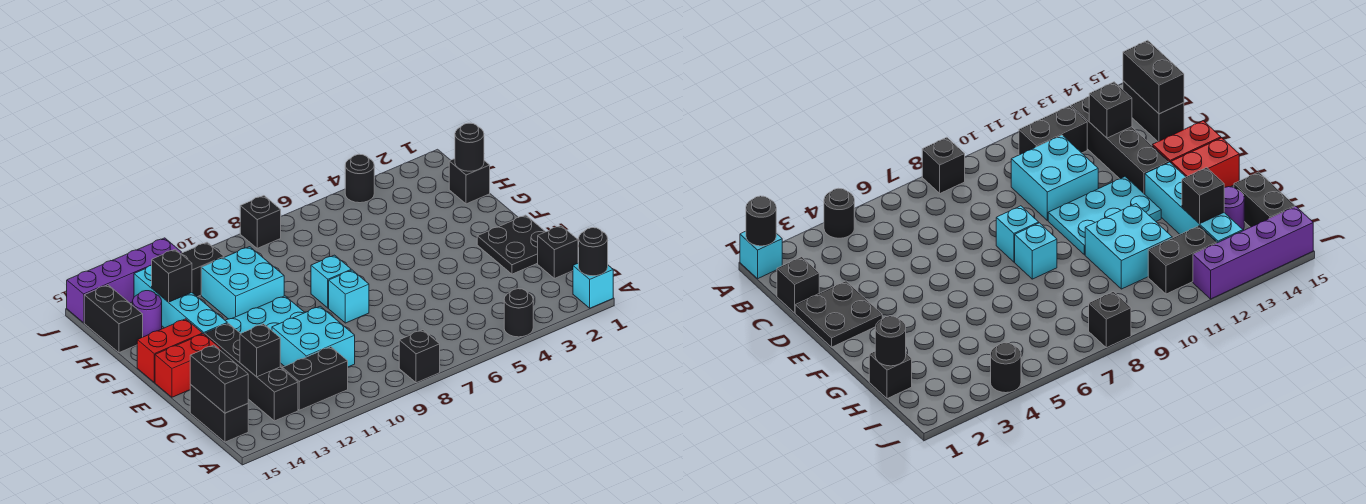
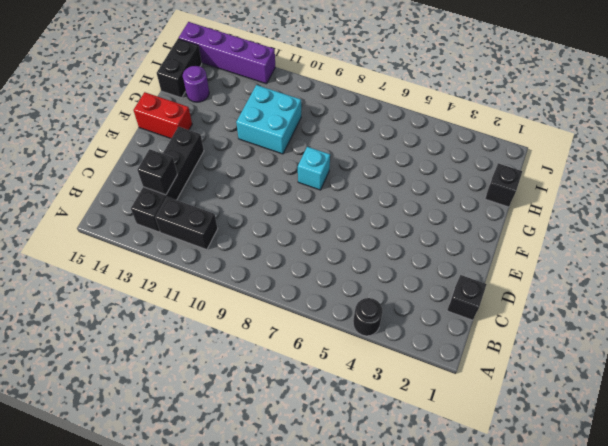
none -> cyan brick A1 level 1
none -> black brick A8 level 1
none -> black brick B15:C15 level 1

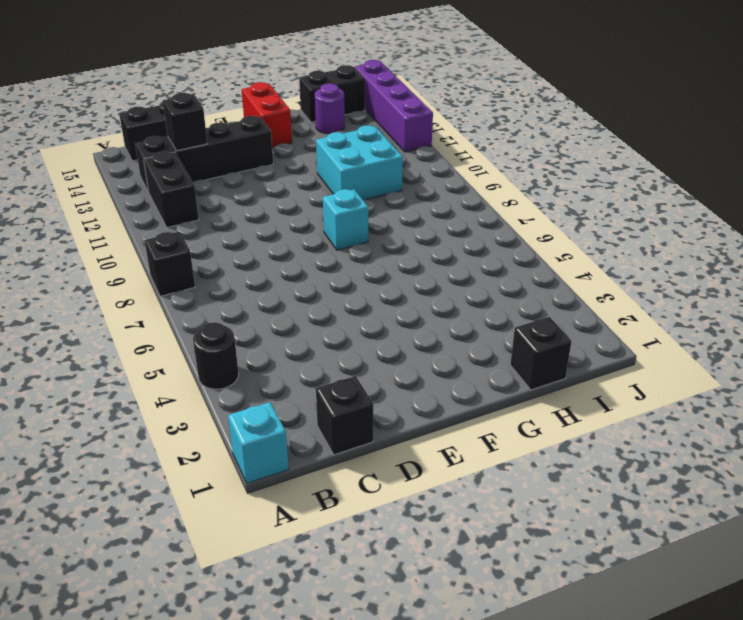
none -> cyan brick C10:D11 level 1
none -> black plate D1:E2 level 1
none -> cyan brick E8 level 1

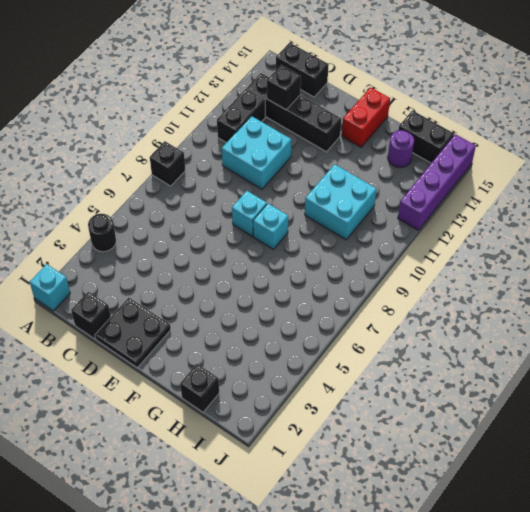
none -> cyan plate E10:F12 level 1
none -> red brick E14:E15 level 1
none -> cyan brick F13:I13 level 1

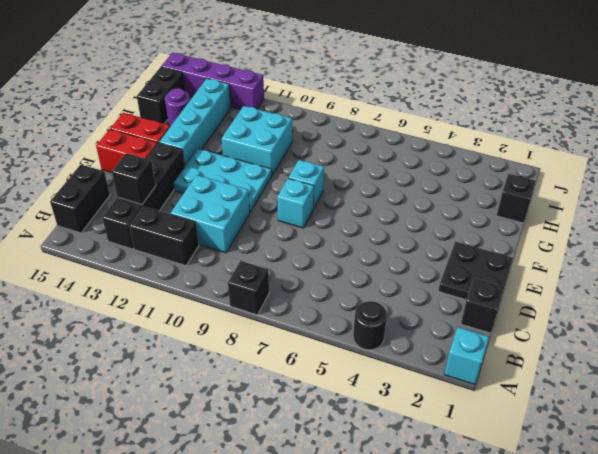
none -> black brick I11:I12 level 1
none -> black round brick J4 level 1
none -> black brick J8 level 1

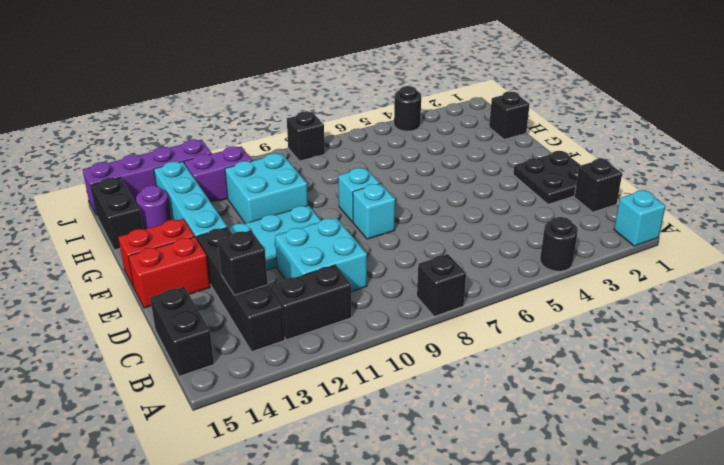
purple brick I11:I12 level 1 -> black brick I11:I12 level 1
none -> black round brick A1 level 2
none -> black brick B15:C15 level 2
none -> black round brick H1 level 2

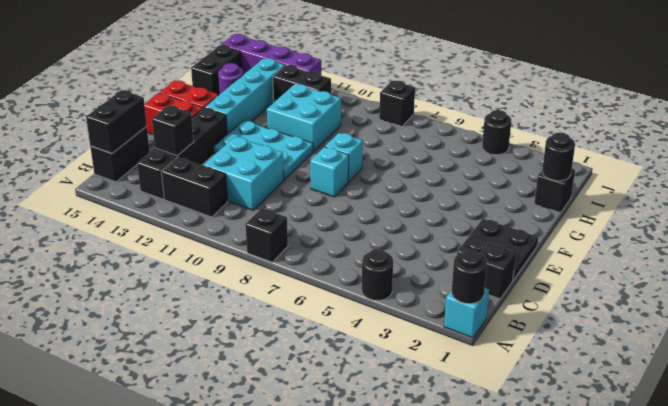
none -> black brick H13 level 2

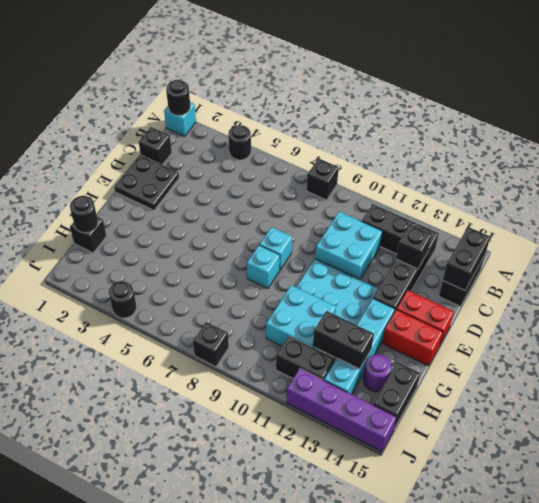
black brick H12:H13 level 2 -> black brick H13 level 2

